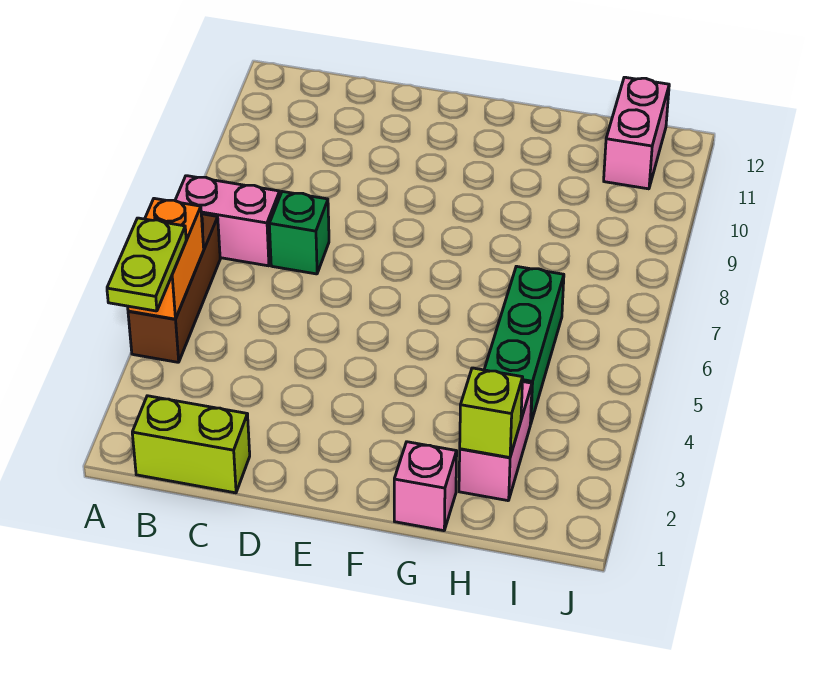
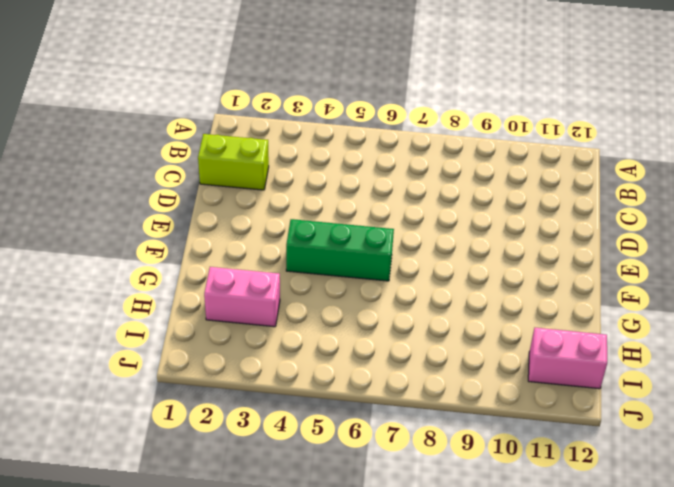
lime brick C1:C2 level 1 -> lime brick B1:C1 level 1
green brick F4:F6 level 1 -> green brick H4:H6 level 1
none -> brown brick A4:A6 level 1
none -> pink brick A7:B7 level 1

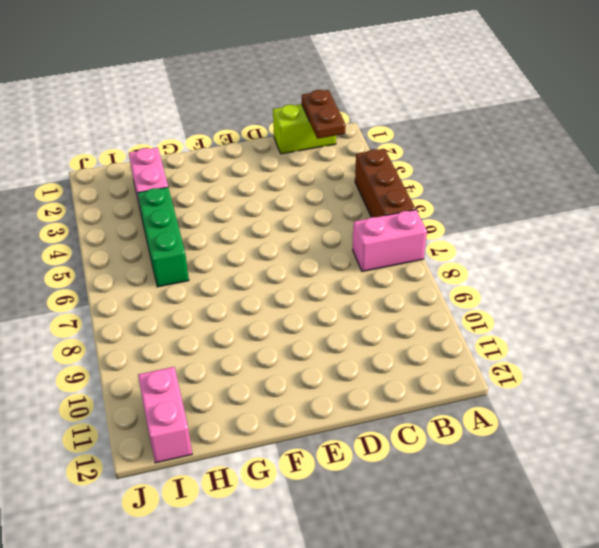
brown plate B1:B2 level 2 -> none
none -> green brick C7 level 1
none -> pink brick G1 level 1

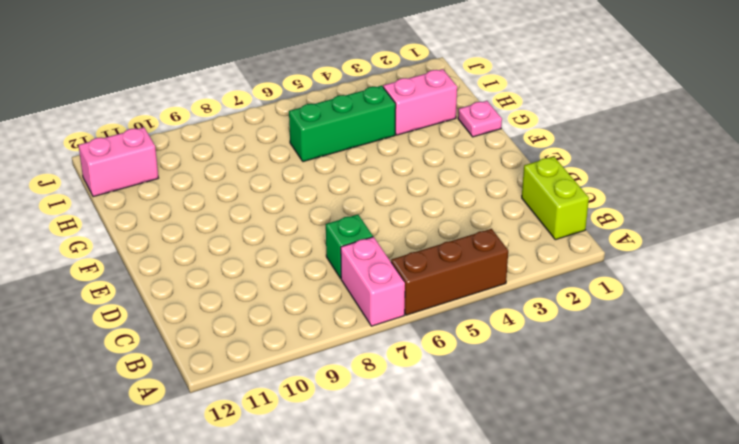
pink plate G1 level 1 -> pink brick G1 level 1
none -> orange brick A4:A5 level 2
none -> lime brick H2 level 2

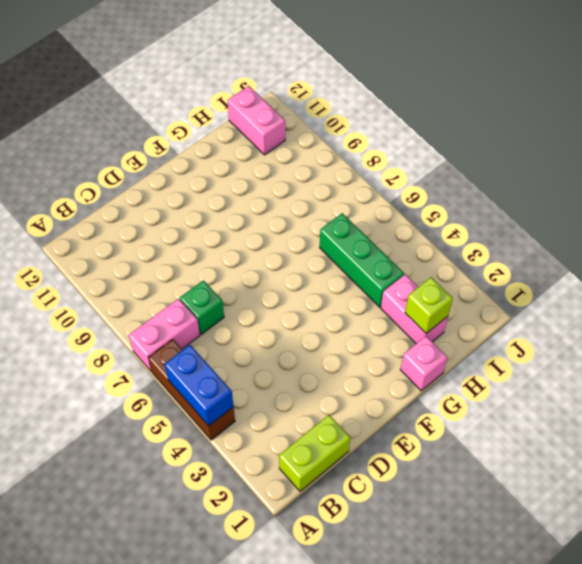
blue brick A4:A5 level 2 -> orange brick A4:A5 level 2
none -> lime plate A3:A4 level 3

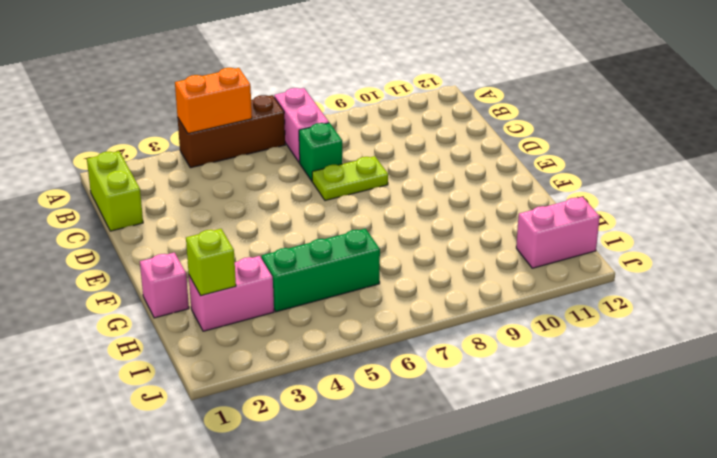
lime plate D7:D8 level 1 -> lime plate A3:A4 level 3

